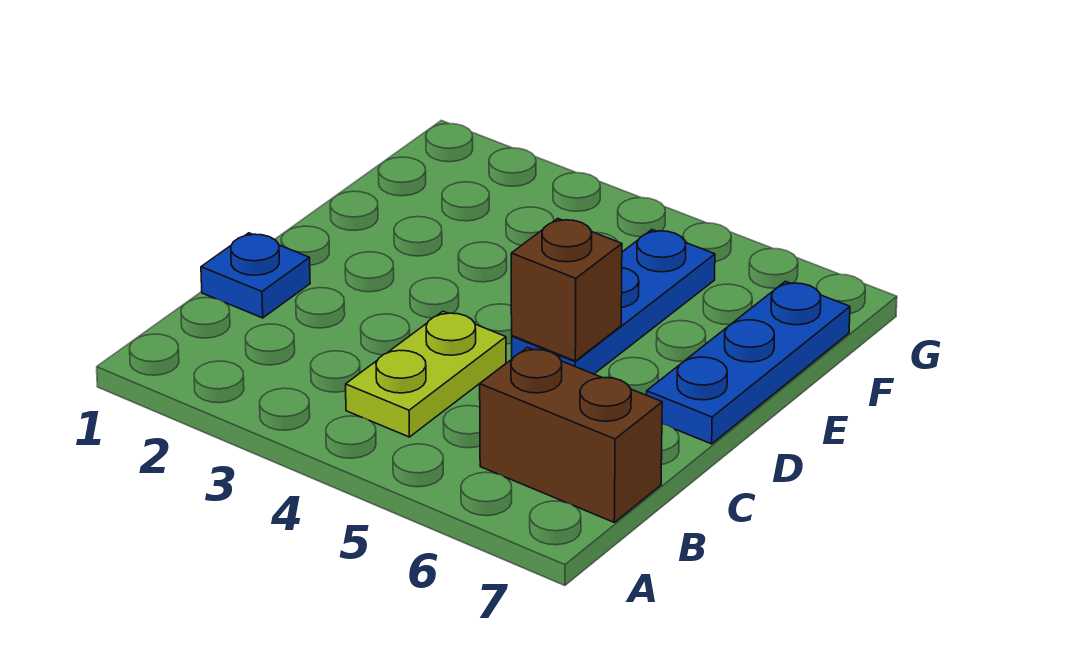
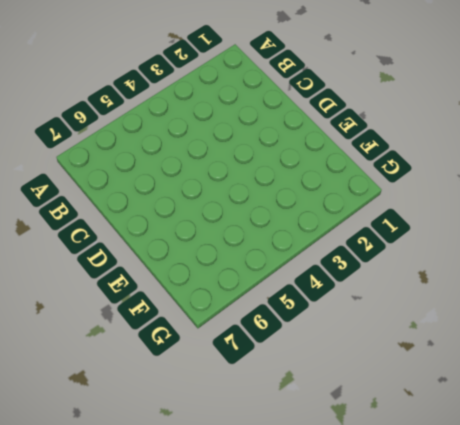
none -> lime plate B4:C4 level 1
none -> brown brick B6:B7 level 1

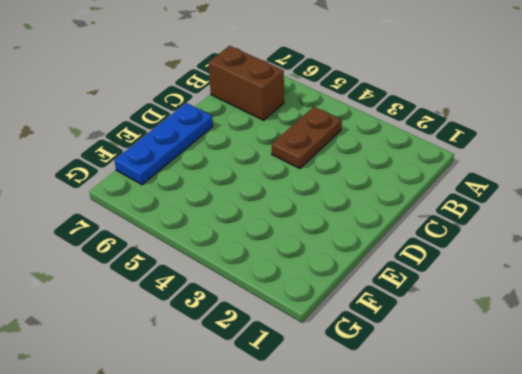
brown plate B4:C4 level 1 -> lime plate B4:C4 level 1
none -> blue plate C1 level 1
none -> blue plate D5:F5 level 1

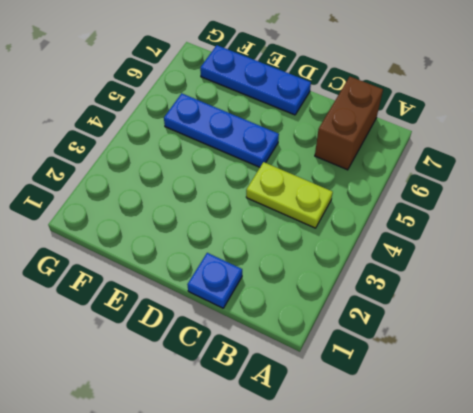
none -> brown brick D5 level 2

